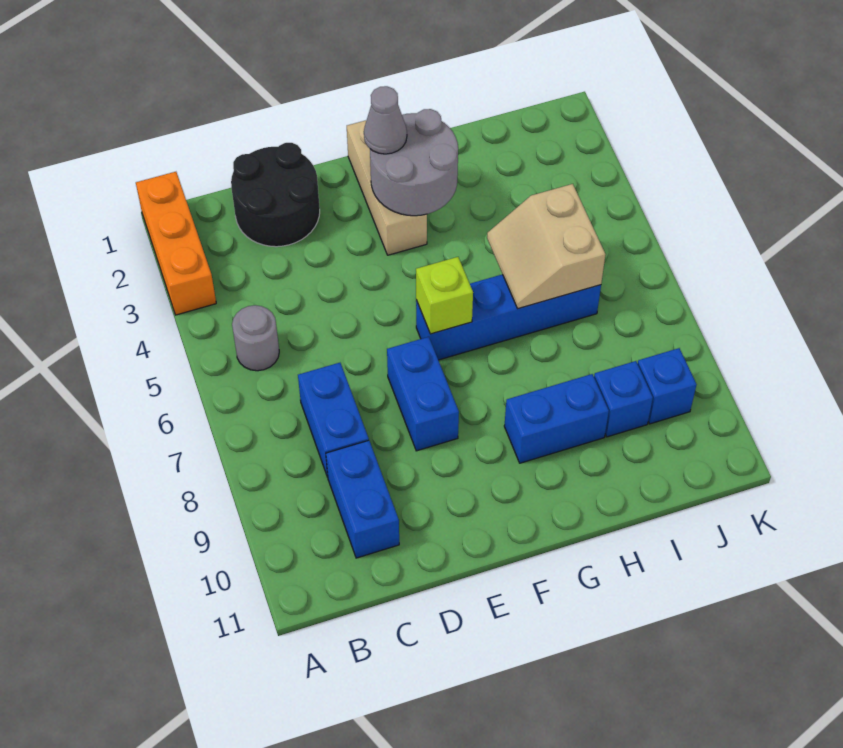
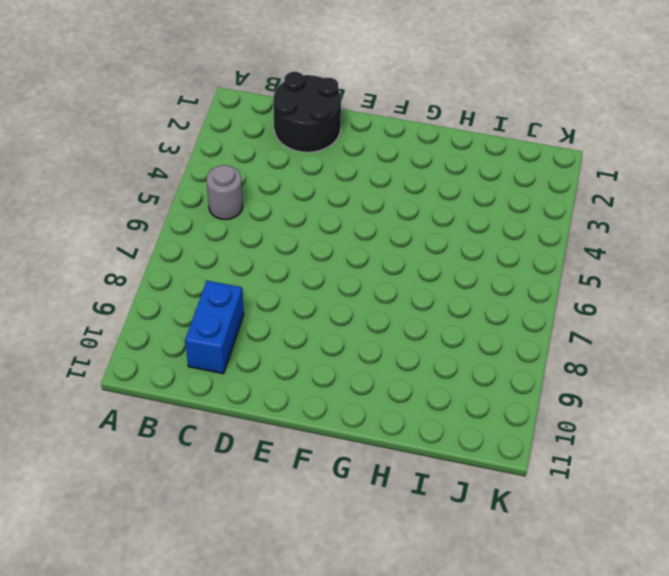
none -> orange brick A1:A3 level 1
none -> blue brick C7:C8 level 1
none -> blue brick E7:E8 level 1

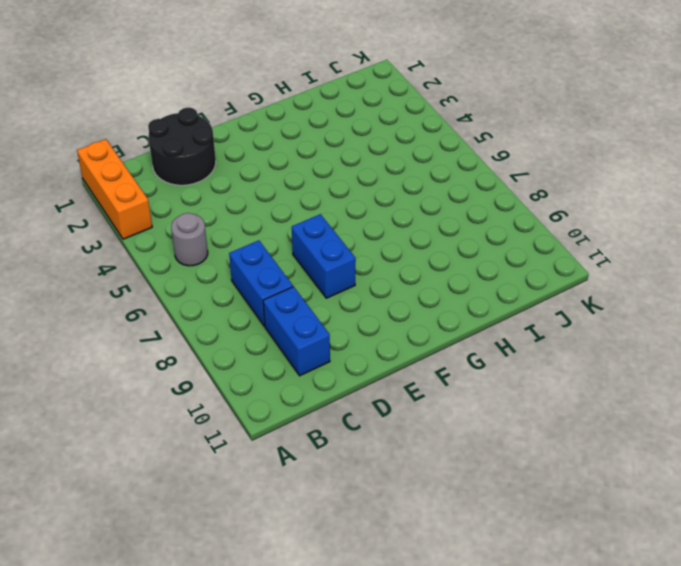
none -> tan brick F1:F3 level 1
none -> blue brick F6:I6 level 1
none -> blue brick G9:H9 level 1

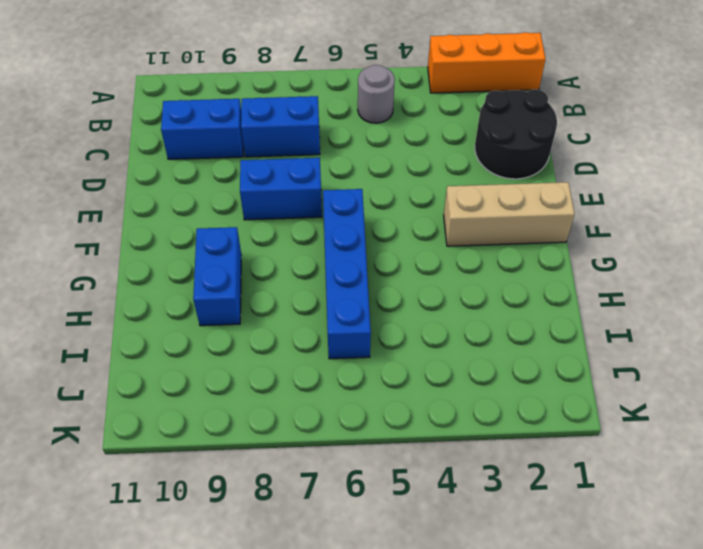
none -> blue brick I9 level 1
none -> blue brick J9 level 1
none -> grey round brick F2:G3 level 2

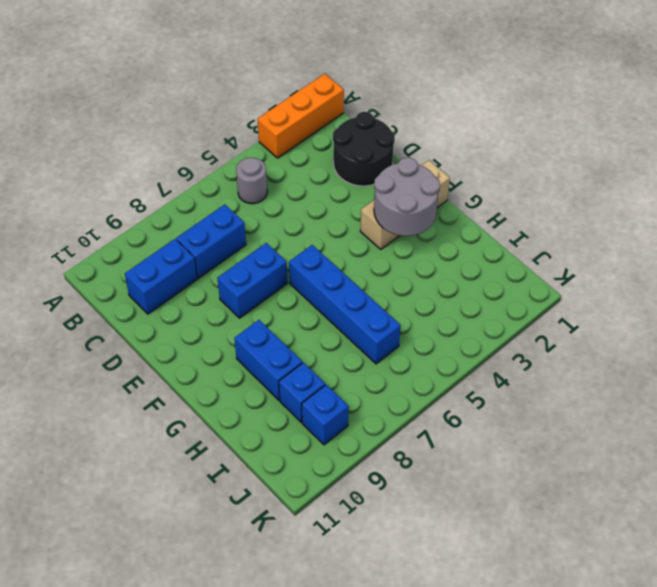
none -> lime brick F6 level 2
none -> tan slope H5:I6 level 2 top I
none -> grey cone F2 level 3

